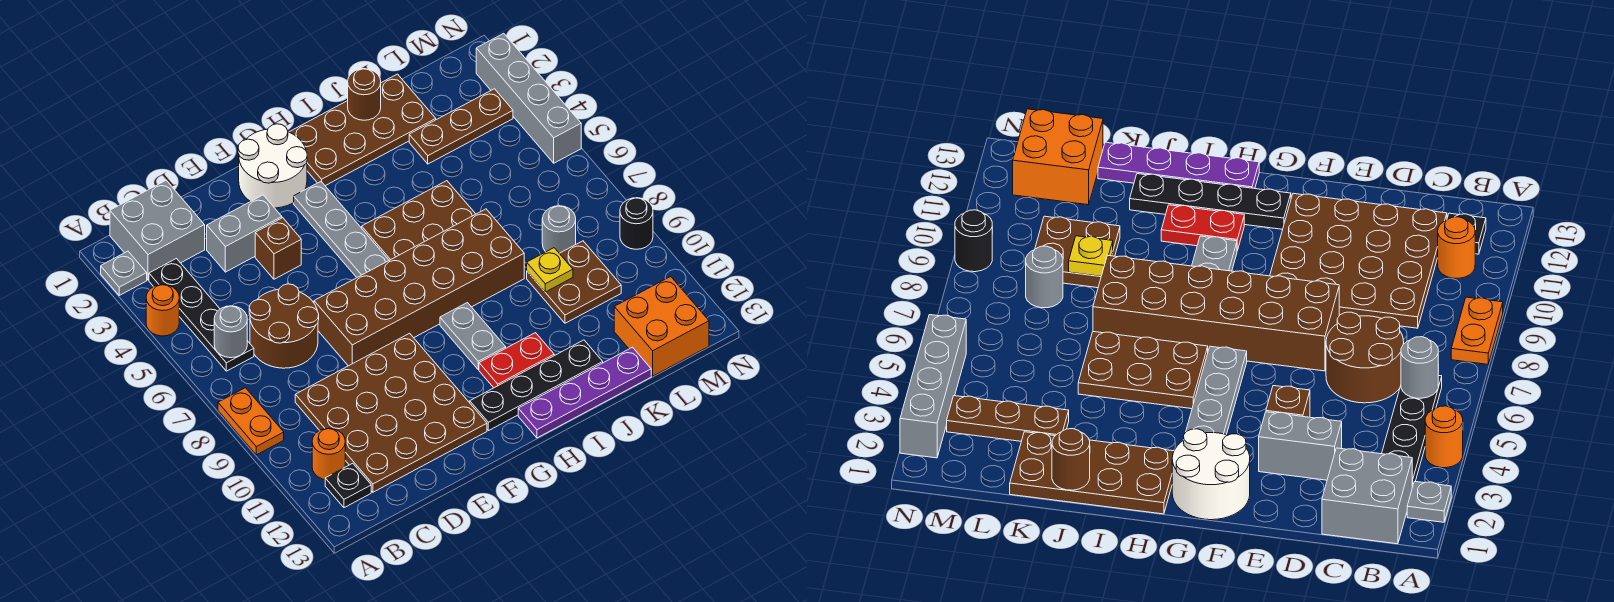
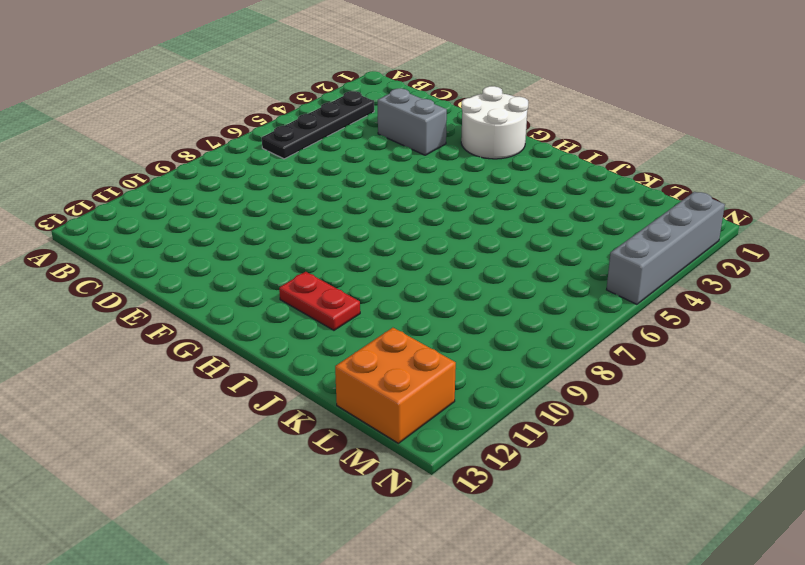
none -> grey plate A2 level 1
none -> orange round brick A4 level 1
none -> orange plate A8:A9 level 1

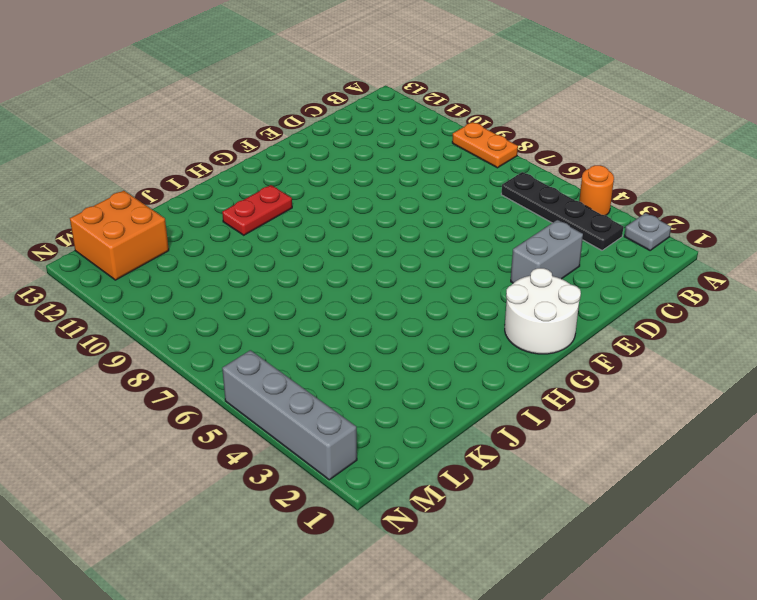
none -> grey brick B1:C2 level 1
none -> orange round brick B11 level 1
none -> black plate B12 level 1

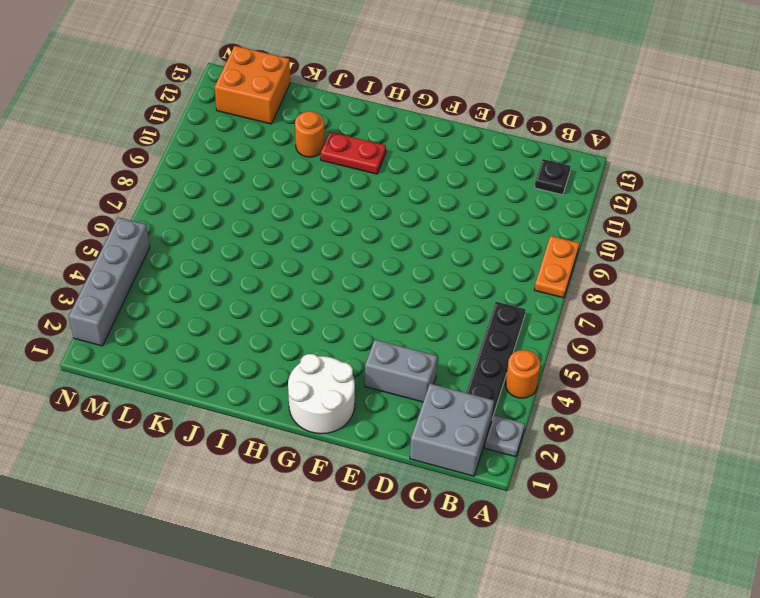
orange round brick J11 level 1 -> orange round brick B11 level 1
none -> brown round brick C6:D7 level 1
none -> brown plate C9:F12 level 1
none -> brown brick E4 level 1

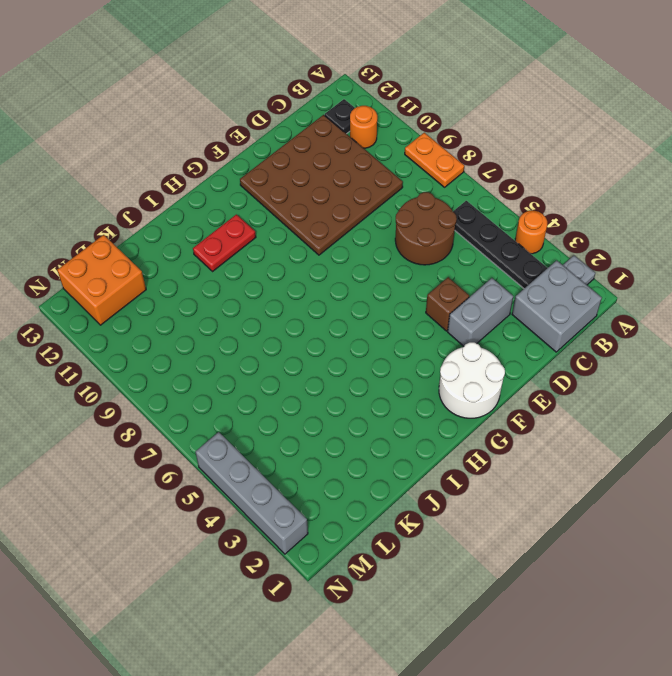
none -> brown brick E7:J8 level 1
none -> grey plate G3:G6 level 1
none -> black plate G12:J12 level 1

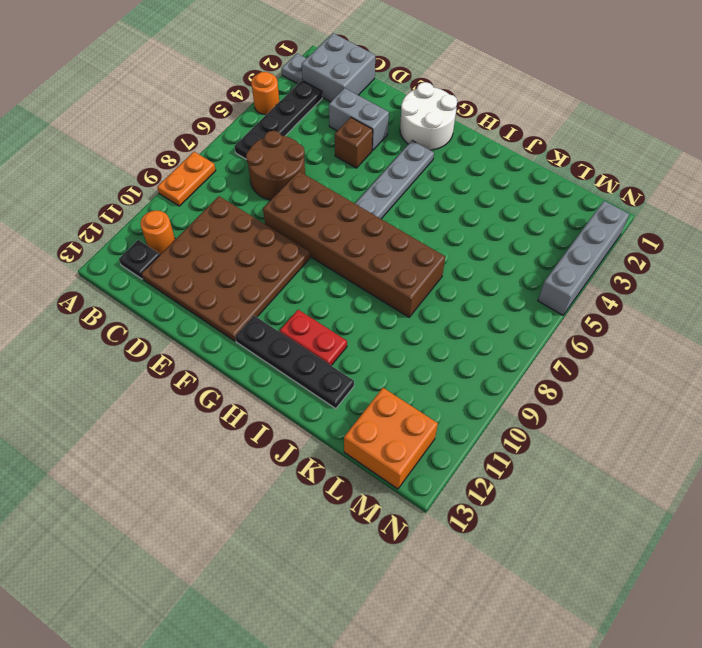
none -> brown plate H1:K2 level 1
none -> brown plate H5:J6 level 1
none -> grey plate H9:H10 level 1

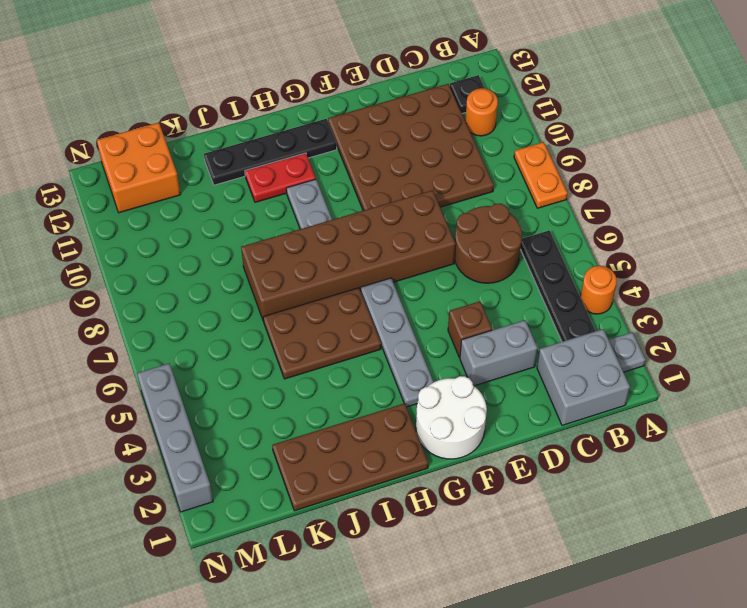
none -> purple plate H13:K13 level 1
none -> brown plate K3:M3 level 1
none -> brown plate K9:L10 level 1

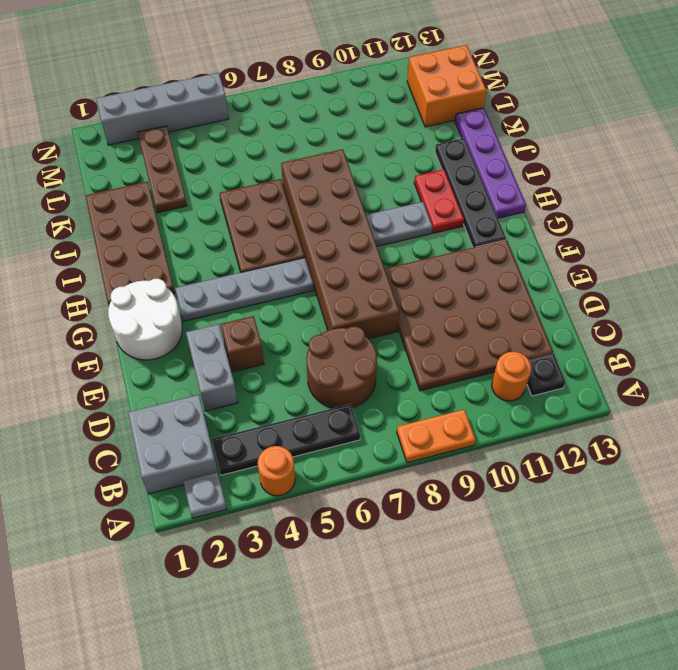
none -> brown plate K9:L10 level 1
none -> grey round brick L8 level 1
none -> black round brick N9 level 1

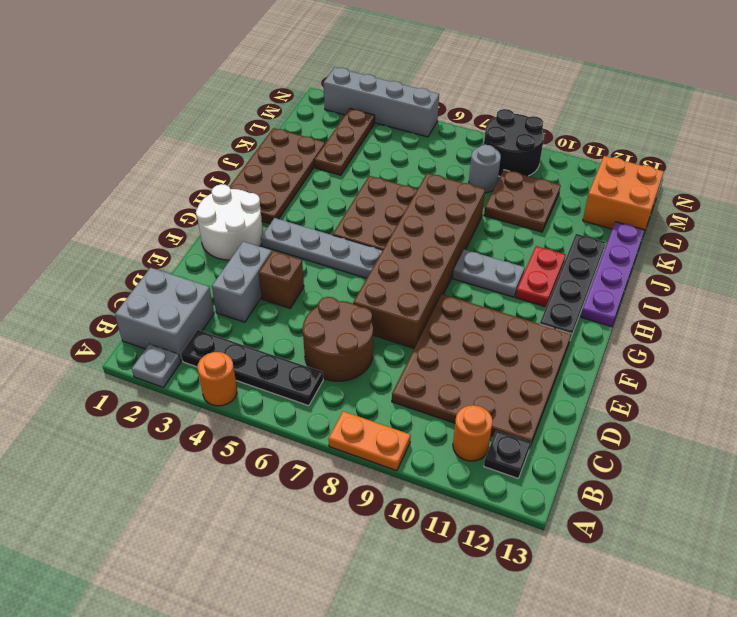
black round brick M8:N9 level 1 -> black round brick N9 level 1
none -> grey round brick B6 level 2
none -> brown round brick J1 level 2
none -> yellow plate K9 level 2

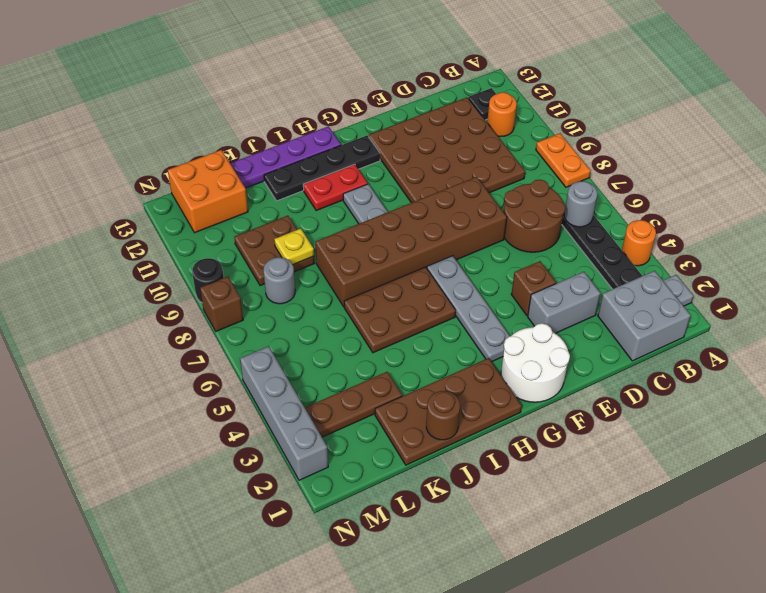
brown brick N8 level 1 -> none

